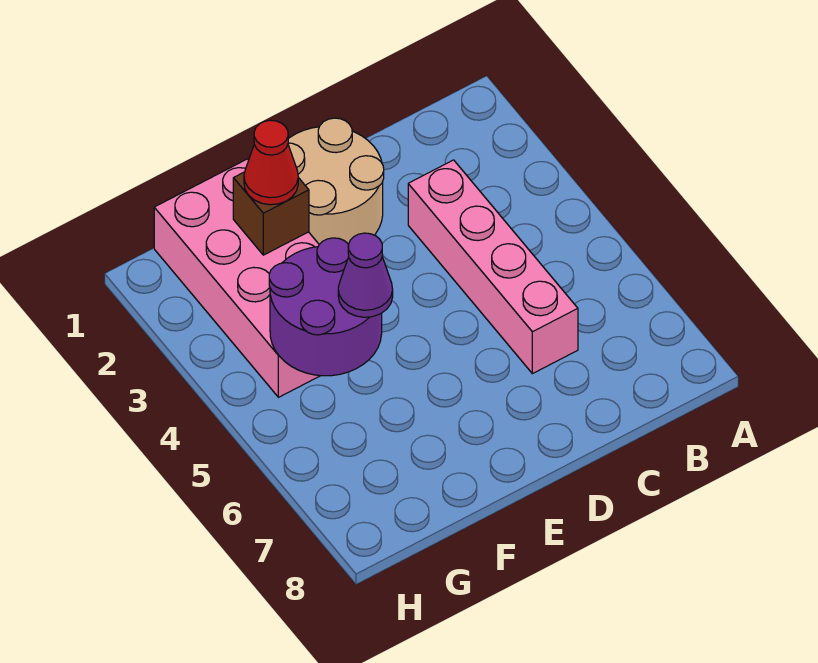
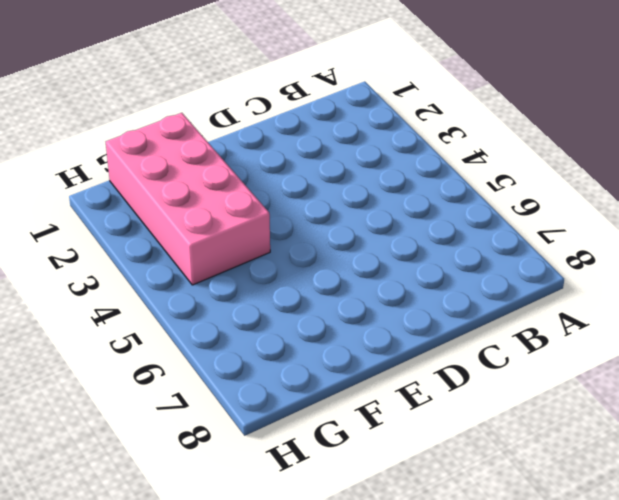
none -> pink brick C3:C6 level 1
none -> tan round brick D1:E2 level 1

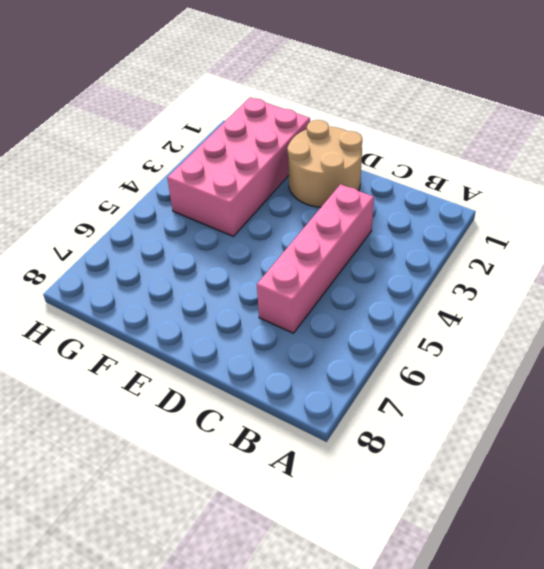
none -> brown brick F2 level 2
none -> purple round brick F4:G5 level 2

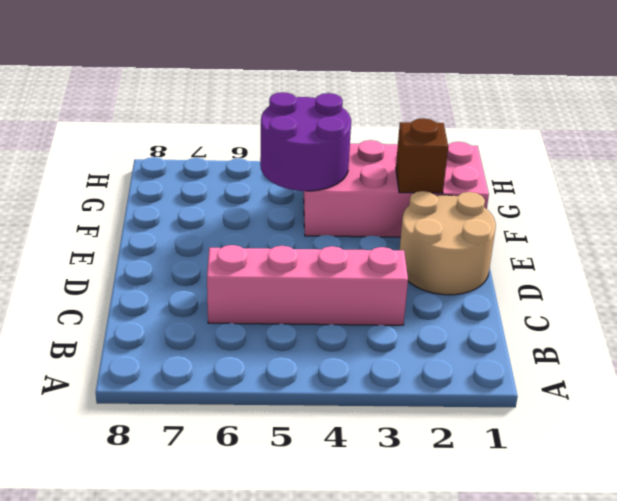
none -> red cone F2 level 3
none -> purple cone F5 level 3

